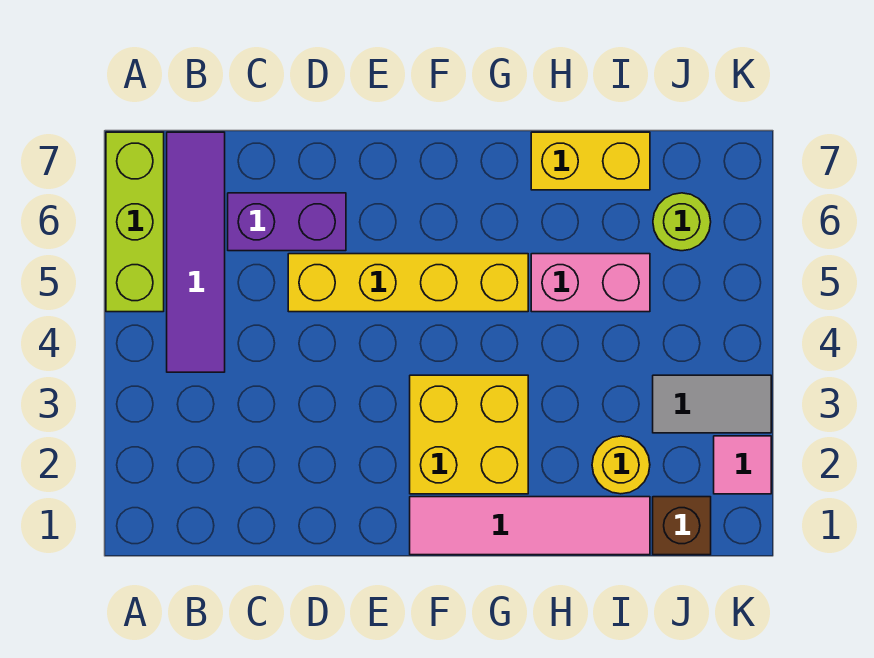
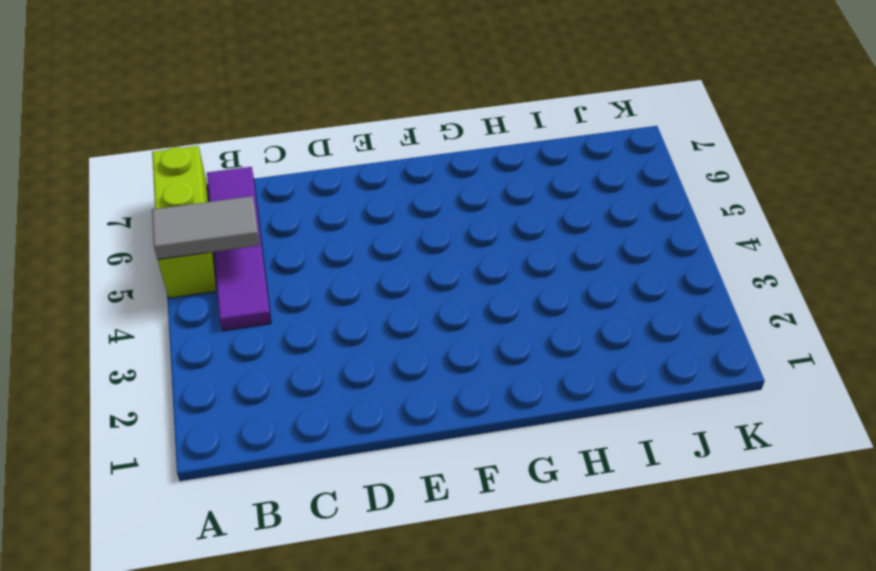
grey tile A5:B5 level 2 -> grey tile J3:K3 level 1
none -> purple brick C6:D6 level 1
none -> yellow brick D5:G5 level 1
none -> pink tile F1:I1 level 1

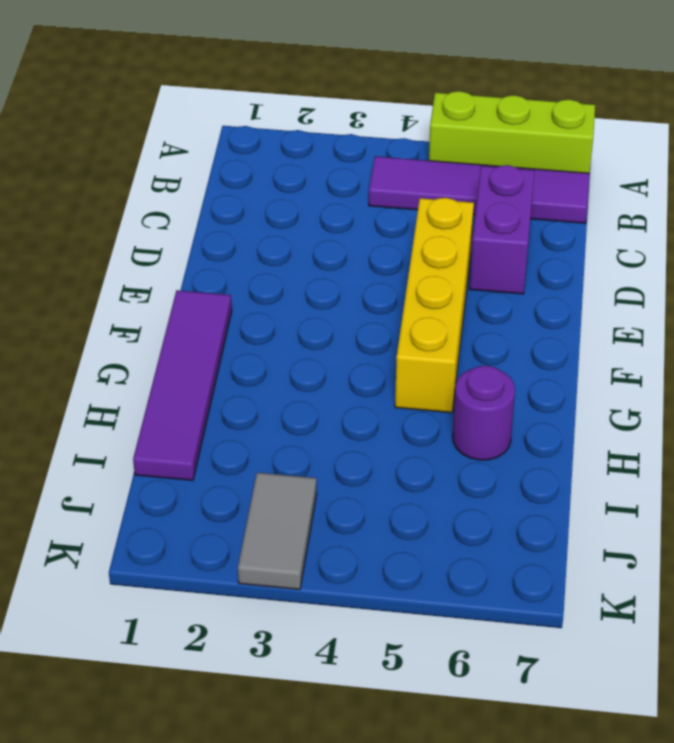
purple tile F1:I1 level 1 -> pink tile F1:I1 level 1
purple round brick H6 level 1 -> none
none -> yellow brick F2:G3 level 1
none -> pink brick H5:I5 level 1
none -> yellow brick H7:I7 level 1

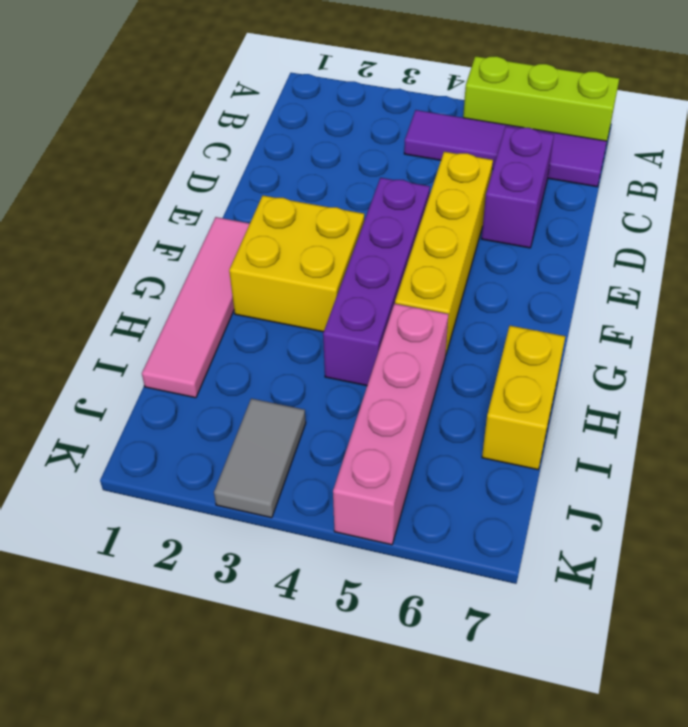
purple brick E4:H4 level 1 -> none
pink brick H5:K5 level 1 -> pink brick H5:I5 level 1
none -> yellow round brick I2 level 1
none -> brown brick J1 level 1
none -> lime round brick J6 level 1

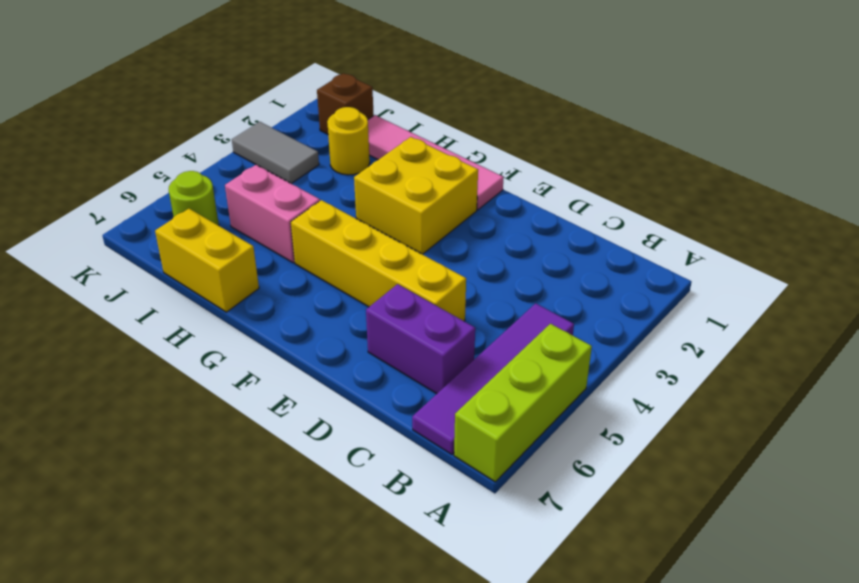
none -> pink tile K2 level 1

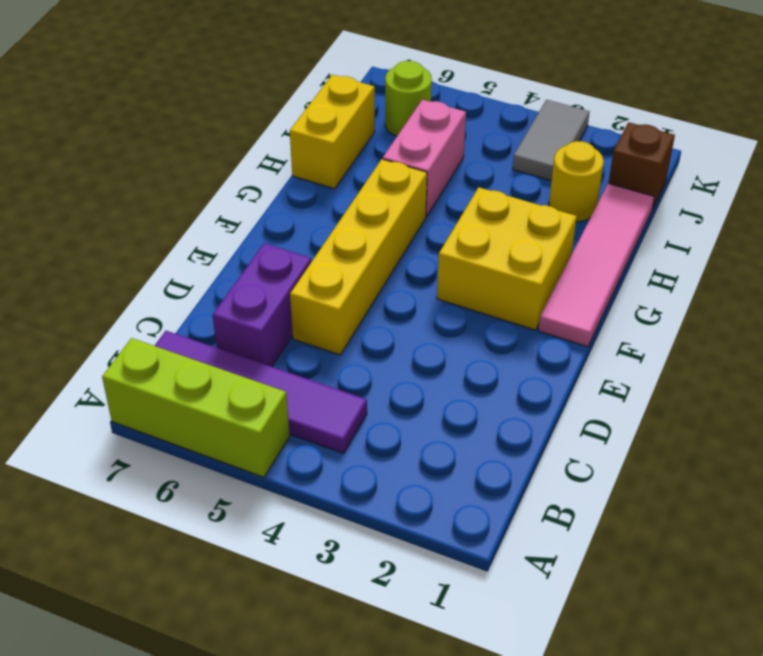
none -> pink tile K2 level 1

